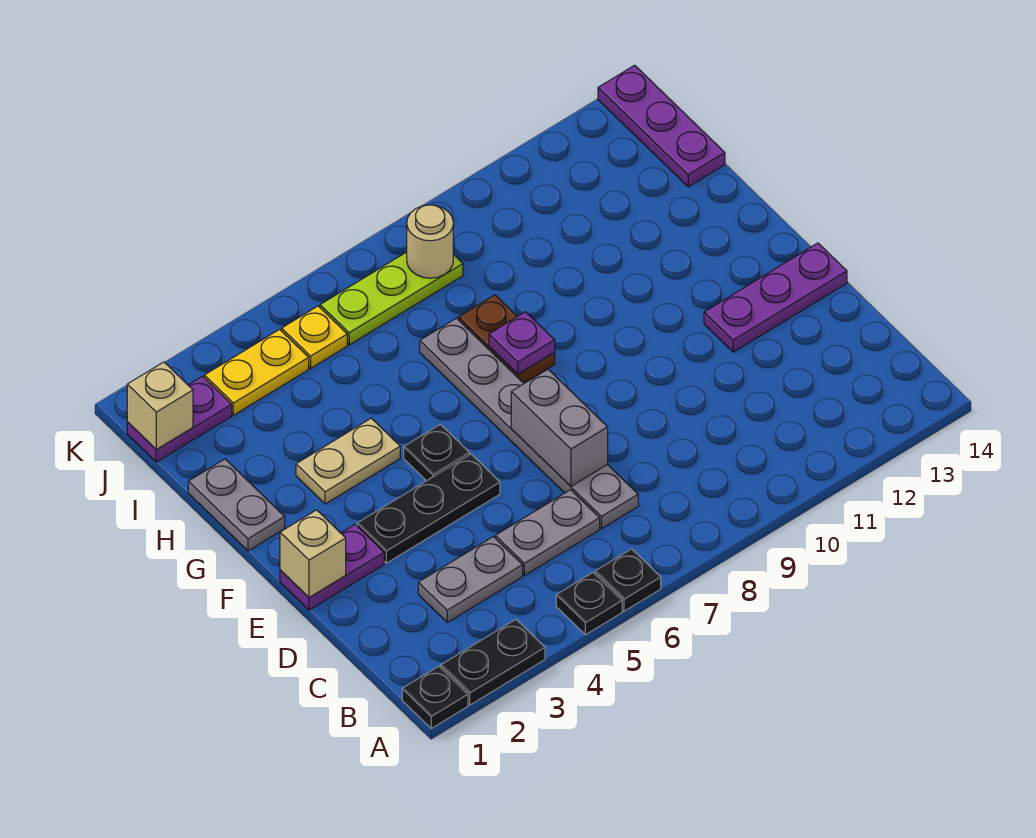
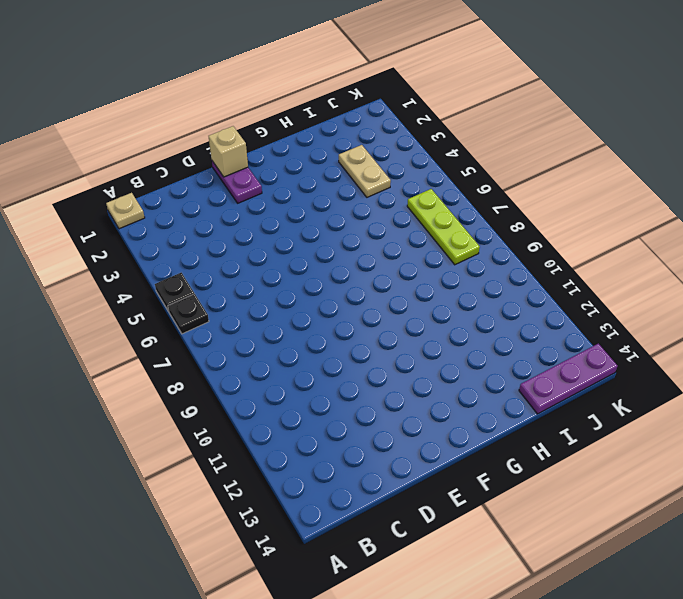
tan plate A1 level 1 -> black plate A1 level 1
tan plate I3:I4 level 1 -> tan plate G3:G4 level 1
none -> black plate A2:A3 level 1
none -> grey plate C3:C4 level 1
none -> grey plate C5:C6 level 1

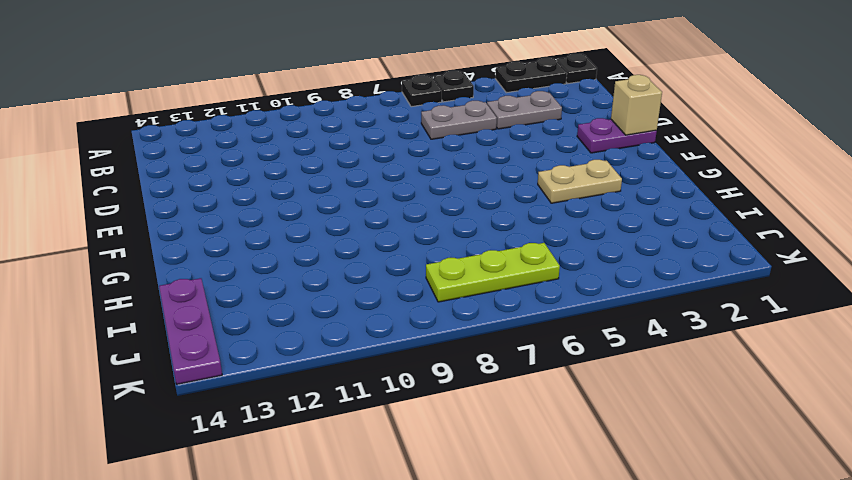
none -> grey plate C7:H7 level 1
none -> black plate E3:E5 level 1
none -> purple plate E12:E14 level 1

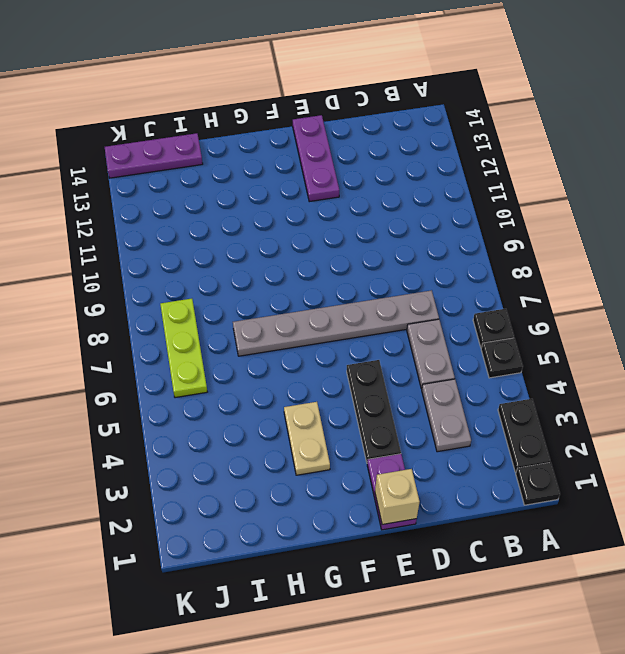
none -> black plate F5 level 1
none -> grey plate G1:H1 level 1
none -> brown plate G8:H8 level 1

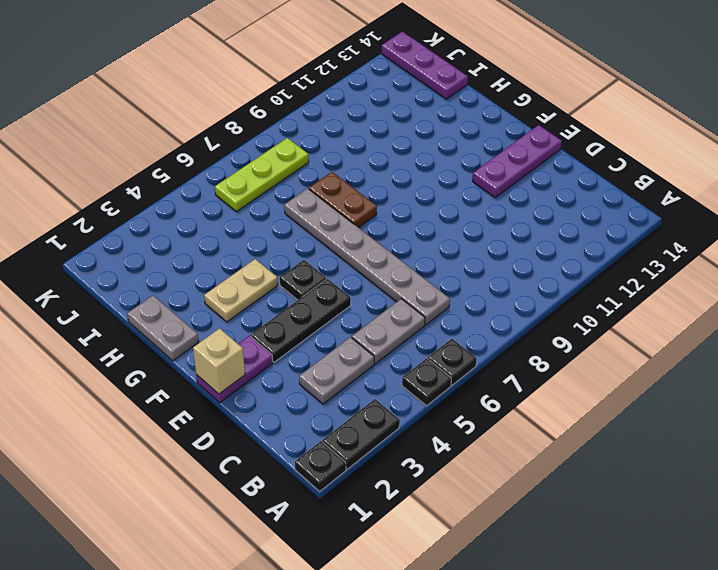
none -> purple plate J1:J2 level 1
none -> yellow plate J3:J4 level 1
none -> yellow plate J5 level 1

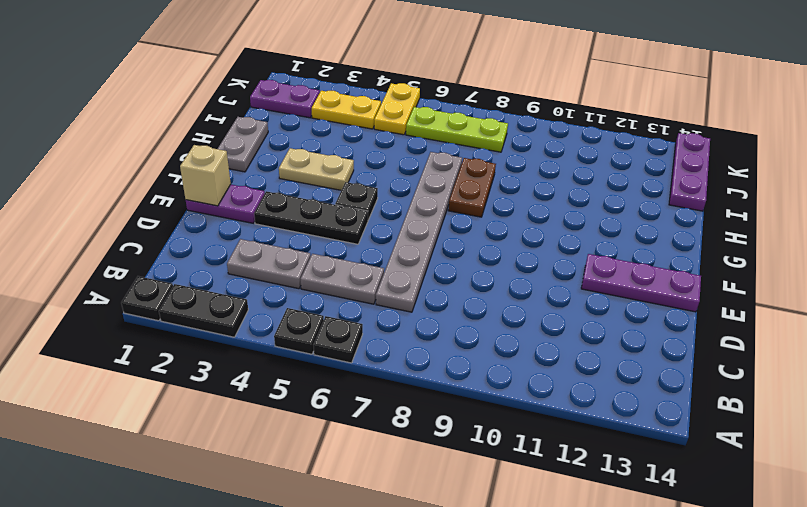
yellow plate J5:K5 level 1 -> yellow plate J5 level 1
none -> grey brick D7:E7 level 2
none -> purple plate G8 level 2
none -> tan brick J1 level 2

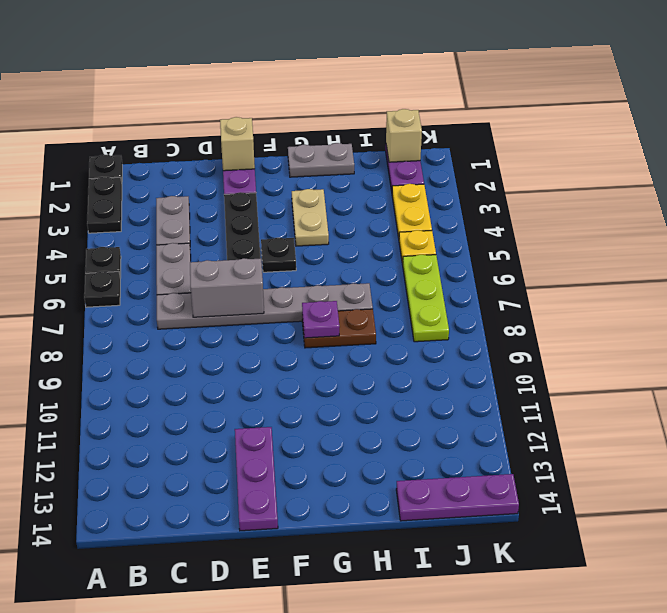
none -> tan round brick J8 level 2

